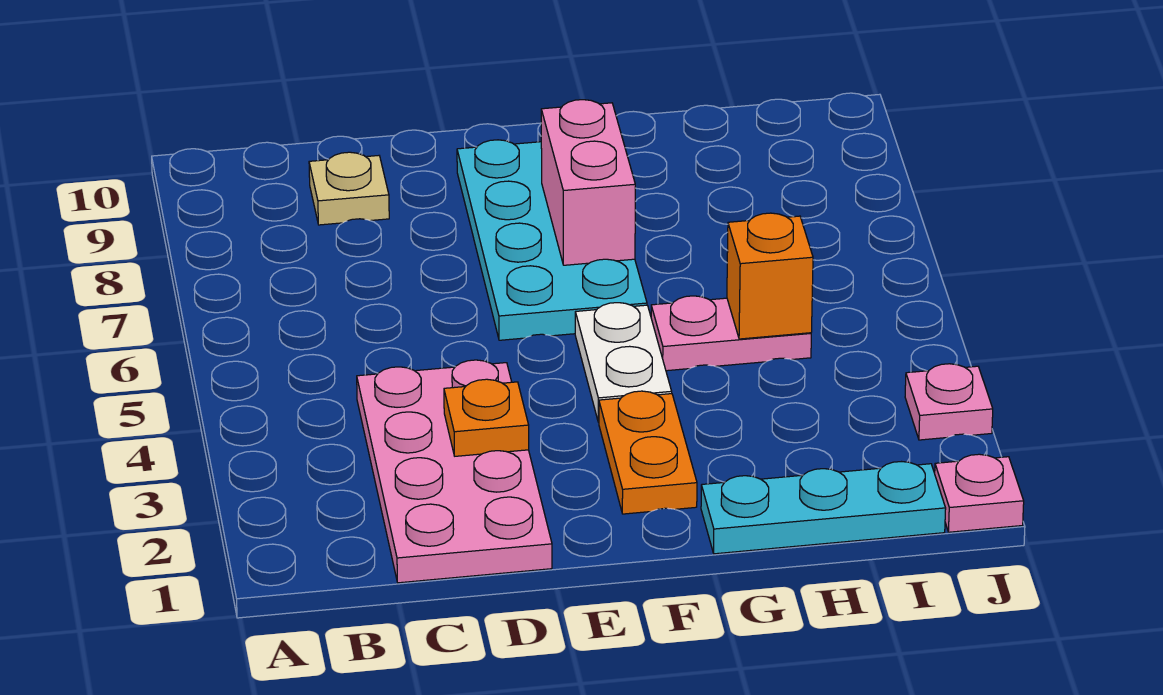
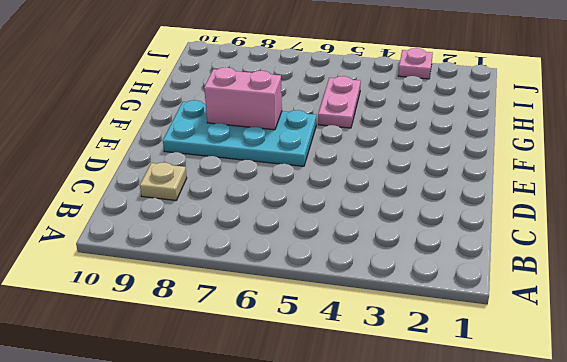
none -> pink plate C1:D4 level 1
none -> orange plate F2:F3 level 1
none -> white plate F4:F5 level 1

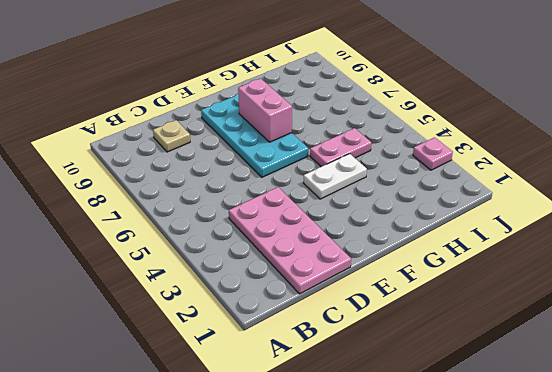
white plate F4:G4 level 1 -> white plate F4:F5 level 1
none -> orange plate F2:F3 level 1
none -> cyan plate G1:I1 level 1
none -> pink plate J1 level 1

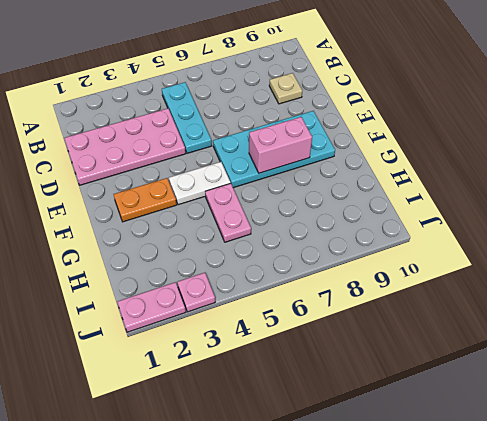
cyan plate B5:D5 level 1 -> cyan plate G1:I1 level 1
pink plate J1:J2 level 1 -> pink plate J1 level 1
none -> orange plate D3 level 2
none -> orange brick H5 level 2

